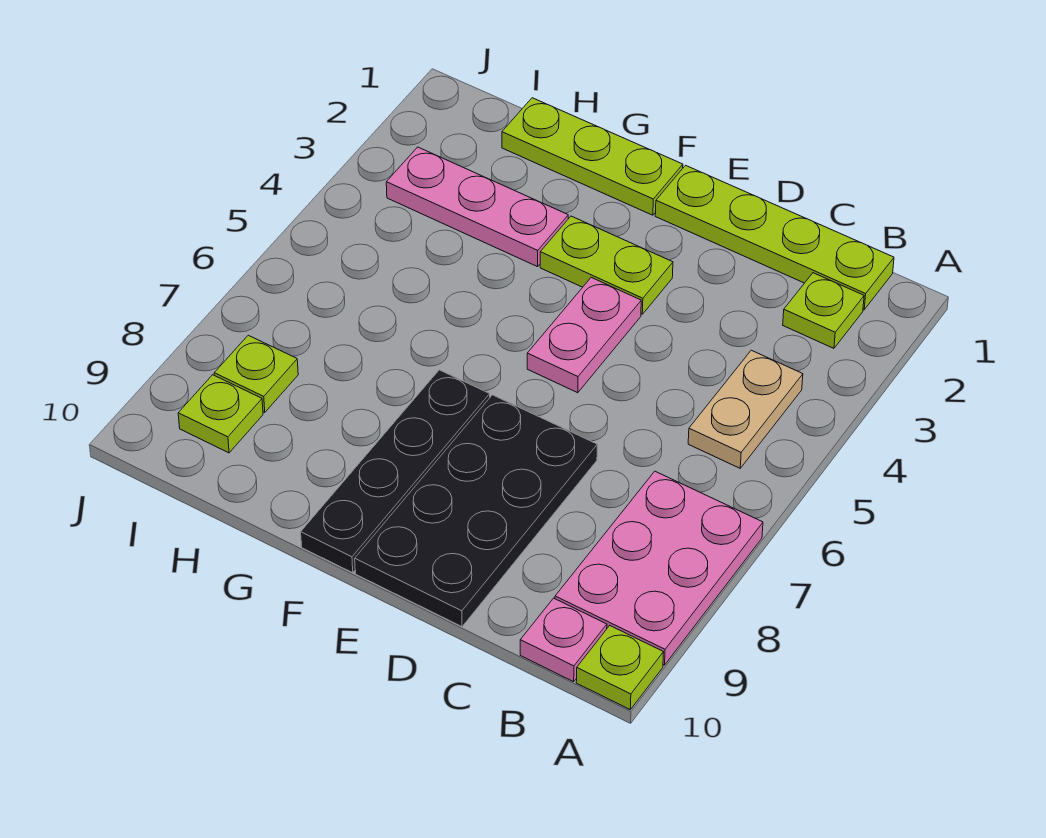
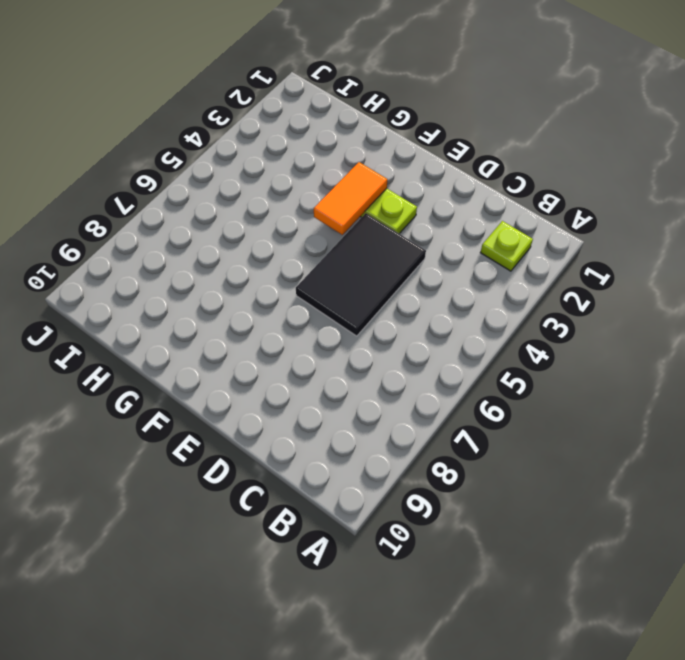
black tile D4:E6 level 1 -> pink plate E4:E5 level 1
orange tile F3:F4 level 2 -> none
none -> pink plate A7:B9 level 1
none -> lime plate A10 level 1
none -> lime plate B1:E1 level 1

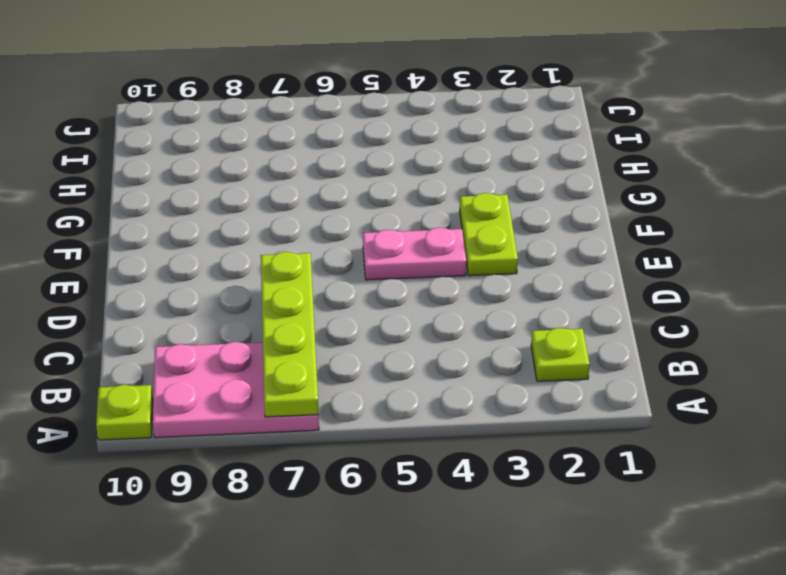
lime plate A7:D7 level 2 -> lime plate B1:E1 level 1
none -> tan plate B4:B5 level 1
none -> pink plate B10 level 1
none -> black plate D7:E10 level 1

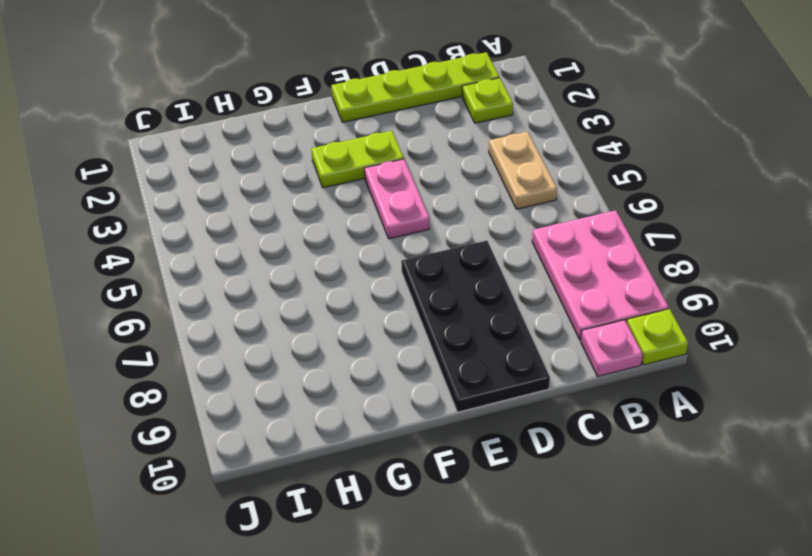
none -> lime plate F1:H1 level 1
none -> black plate F7:F10 level 1
none -> pink plate G3:I3 level 1

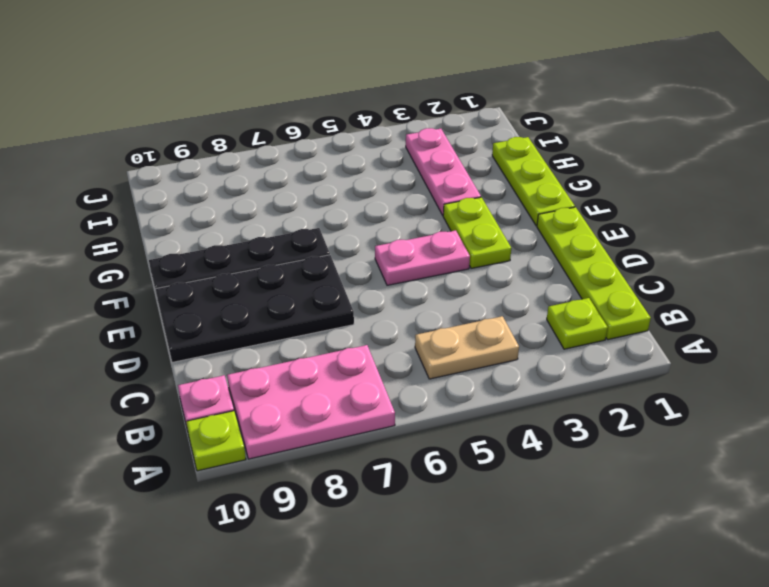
none -> lime plate I8 level 1
none -> lime plate I9 level 1

